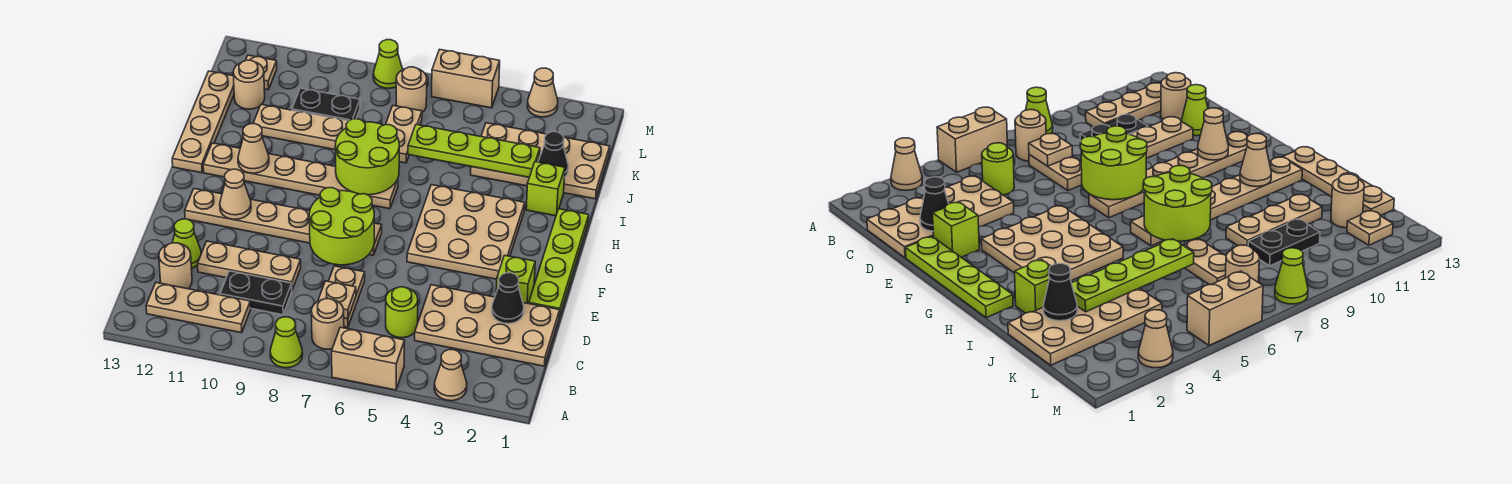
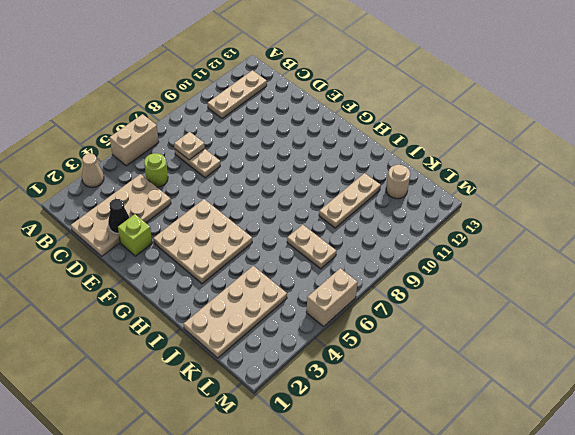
none -> lime cone A8 level 1
none -> tan round brick B7 level 1
none -> black plate C9:C10 level 1
none -> tan round brick C12 level 1

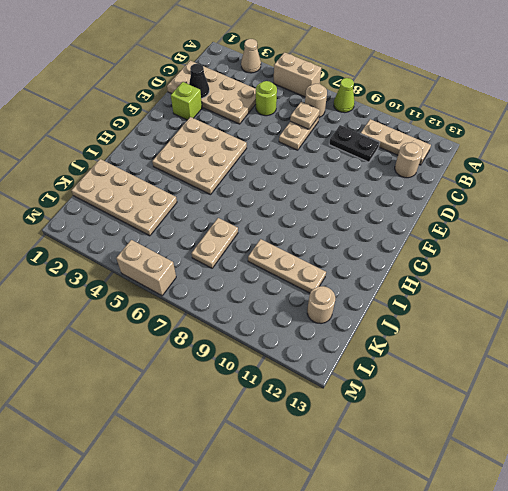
none -> tan plate D9:D11 level 1
none -> lime cone D12 level 1
none -> lime plate E1:H1 level 1
none -> tan plate F7:F12 level 1

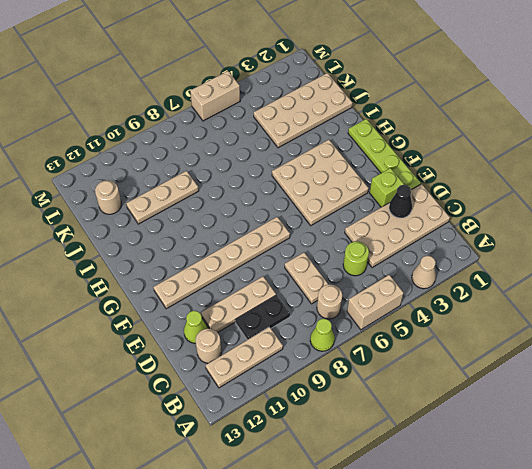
none -> tan plate H7:H12 level 1
none -> tan plate H13:K13 level 1
none -> lime brick I2 level 1
none -> tan plate J7:K7 level 1

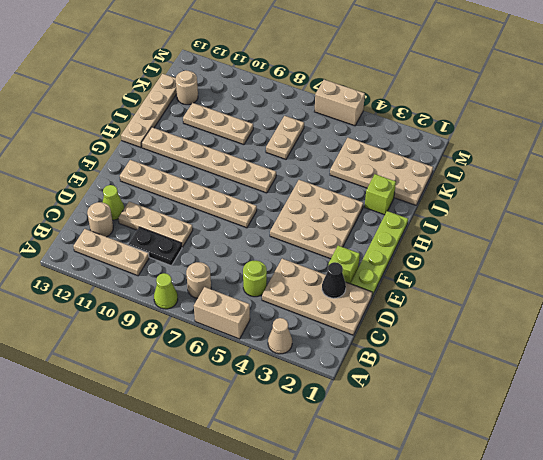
none -> tan plate C7:D7 level 1
none -> black plate K9:K10 level 1
none -> tan round brick L7 level 1
none -> tan plate L12 level 1

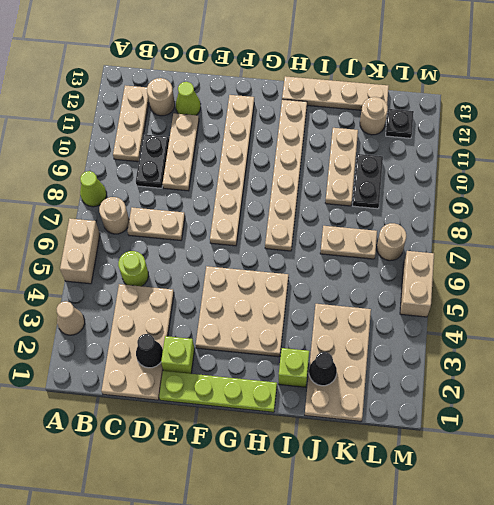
black plate L12 level 1 -> tan plate L12 level 1
none -> tan cone M3 level 1
none -> lime cone M8 level 1
none -> tan plate C7 level 2
none -> lime round brick E7:F8 level 2

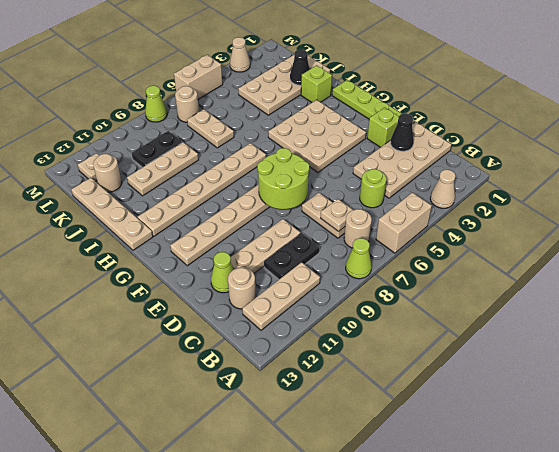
none -> tan cone F11 level 2
none -> lime round brick H7:I8 level 2
none -> tan cone H11 level 2
none -> lime plate J3:J6 level 2

